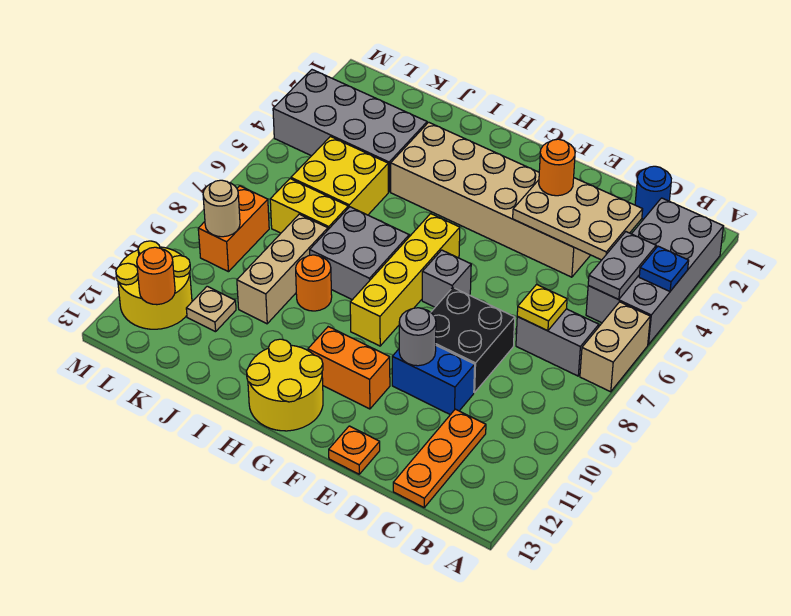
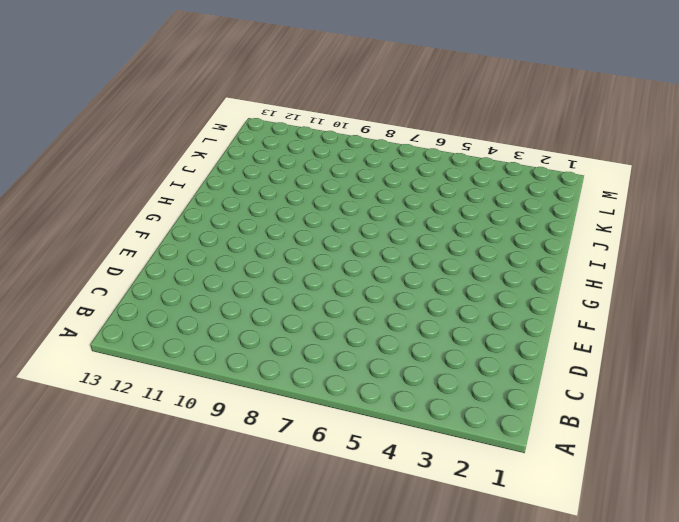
none -> grey brick A2:B5 level 1
none -> tan brick A6:A7 level 1
none -> grey brick B7:C7 level 1
none -> blue round brick C1 level 1

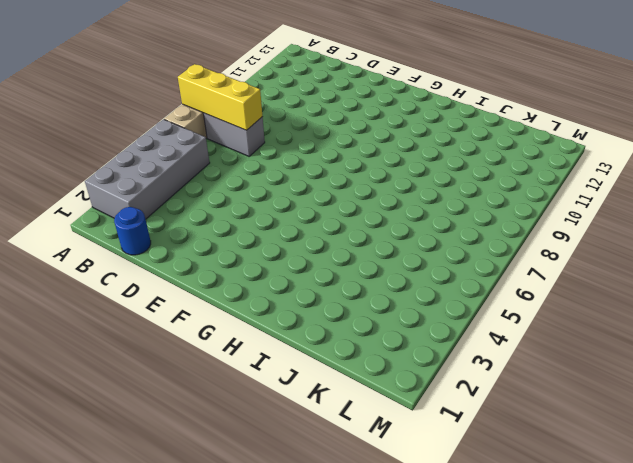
yellow brick A7:C7 level 2 -> yellow plate C7 level 2
none -> orange plate C11:C13 level 1
none -> tan brick D3:I4 level 1
none -> black brick D8:E9 level 1
none -> blue brick D10:E10 level 1

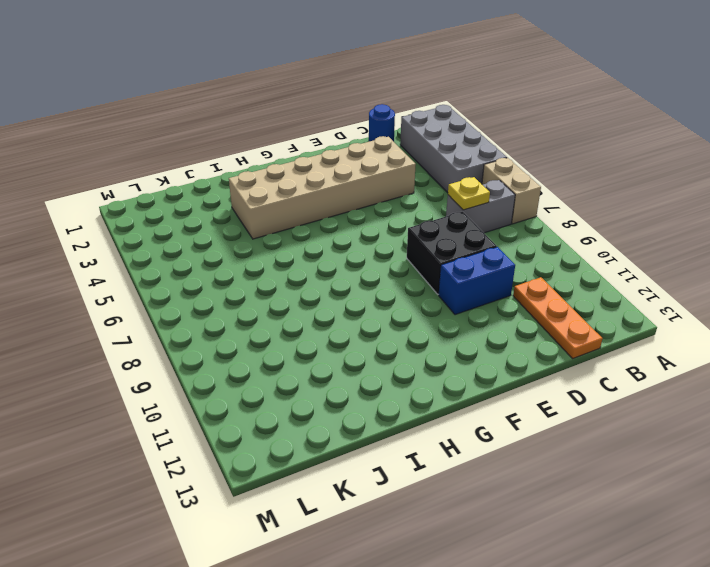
none -> orange plate E13 level 1
none -> grey brick F7 level 1
none -> orange brick F11:G11 level 1
none -> yellow brick G6:G9 level 1

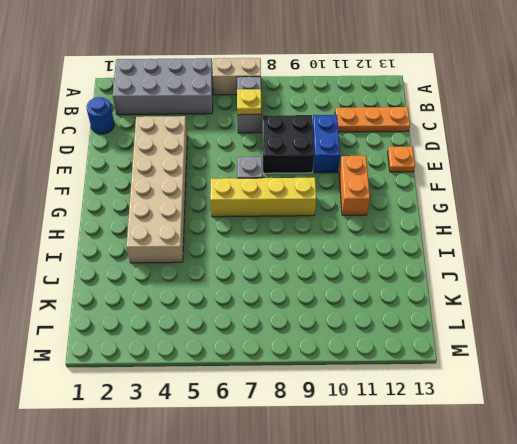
none -> yellow round brick G12:H13 level 1
none -> grey brick H7:I8 level 1
none -> orange round brick I9 level 1
none -> grey brick J3:M4 level 1

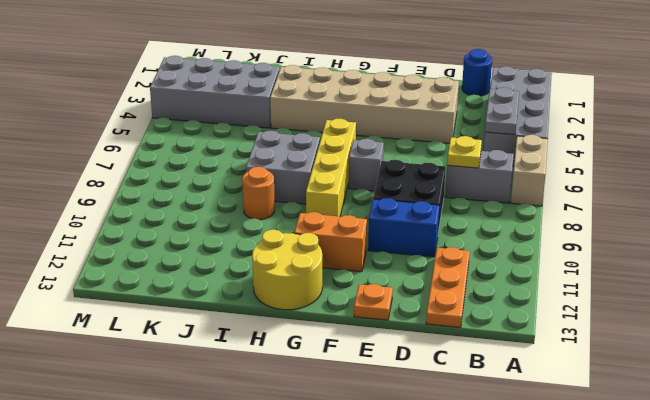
none -> yellow brick J5:K6 level 1
none -> yellow brick J7:K7 level 1
none -> tan brick J8:J10 level 1
none -> tan plate K11 level 1

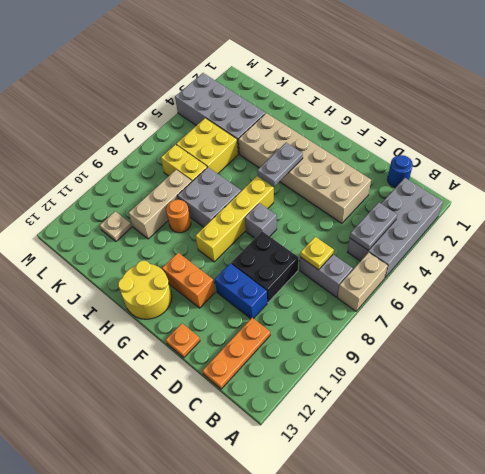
grey plate G4:G5 level 2 -> none
none -> orange brick L8:L9 level 1
none -> yellow round brick L11:M12 level 1
none -> blue plate A4 level 2
none -> tan plate C3:E4 level 2

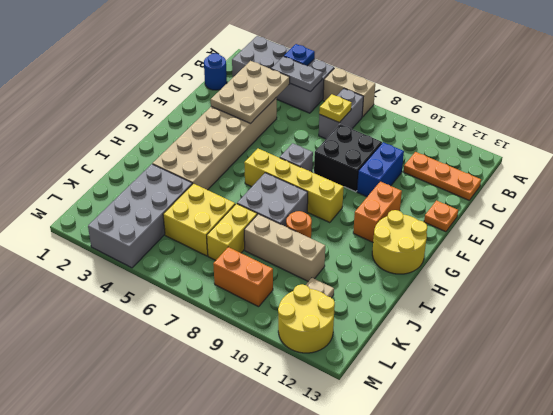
none -> grey round brick E10 level 2
none -> tan round brick L9 level 2
none -> orange round brick L12 level 2
none -> orange round brick E3 level 3

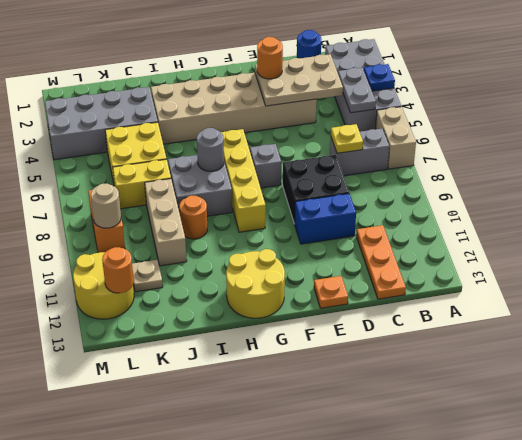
grey round brick H7 level 2 -> grey round brick E10 level 2
none -> orange brick F11:G11 level 1

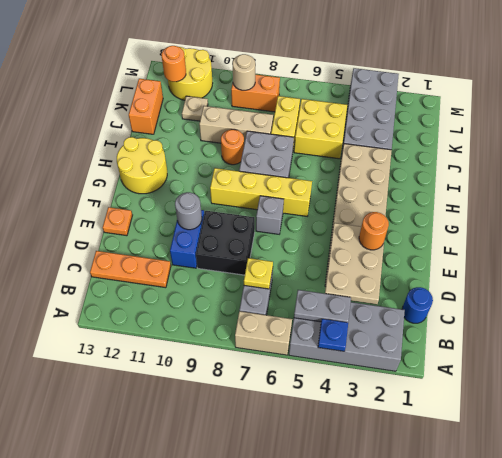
orange brick J13:K13 level 1 -> orange brick F11:G11 level 1

